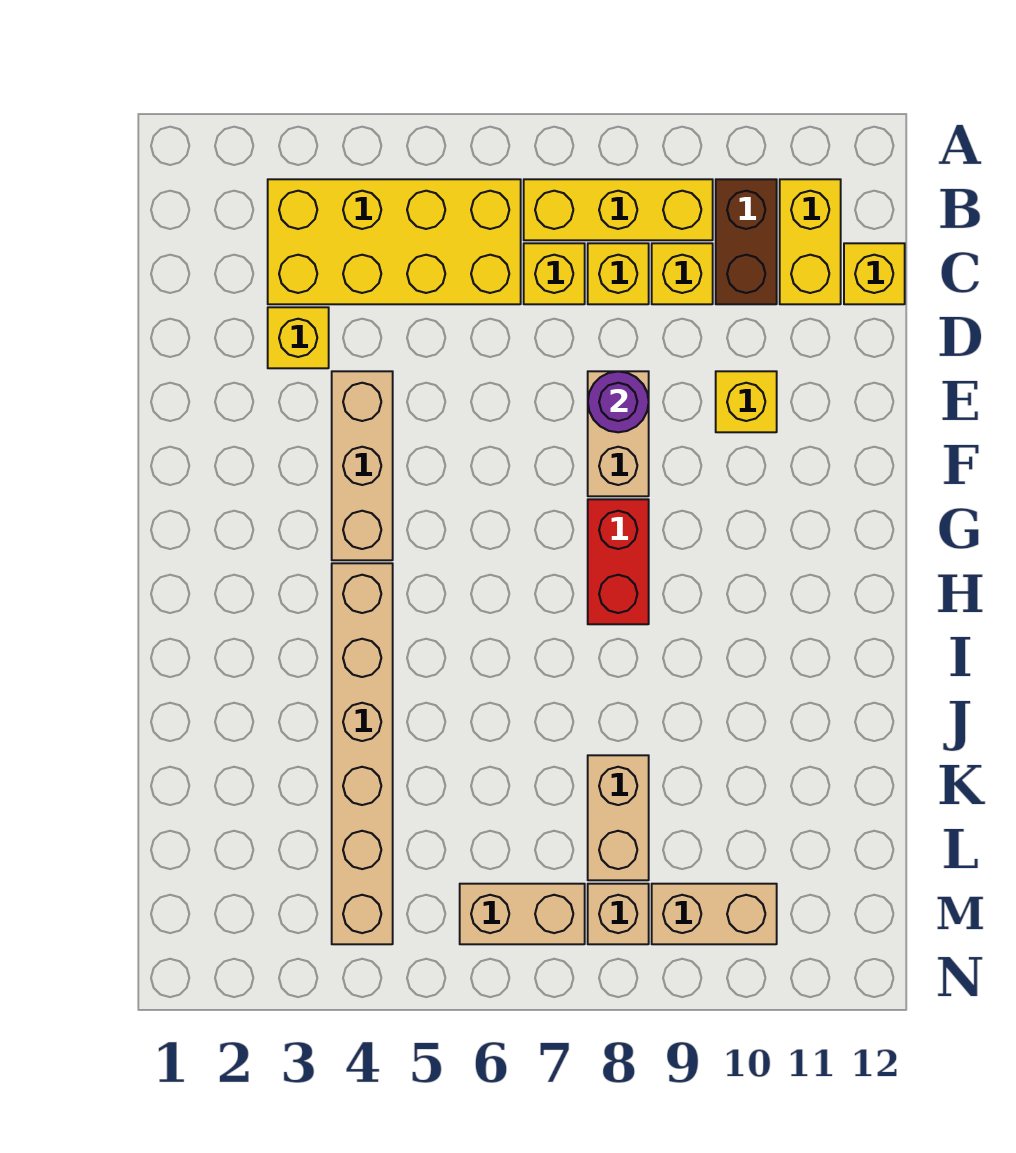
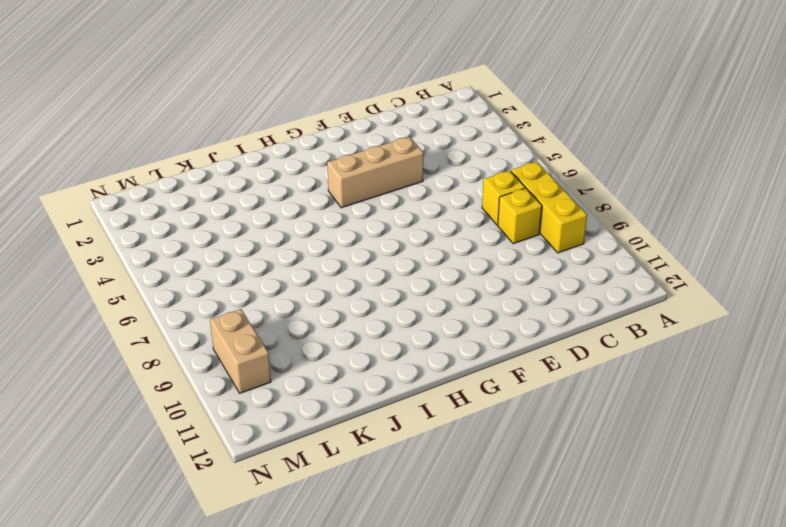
none -> yellow brick B3:C6 level 1
none -> brown brick B10:C10 level 1
none -> yellow brick B11:C11 level 1

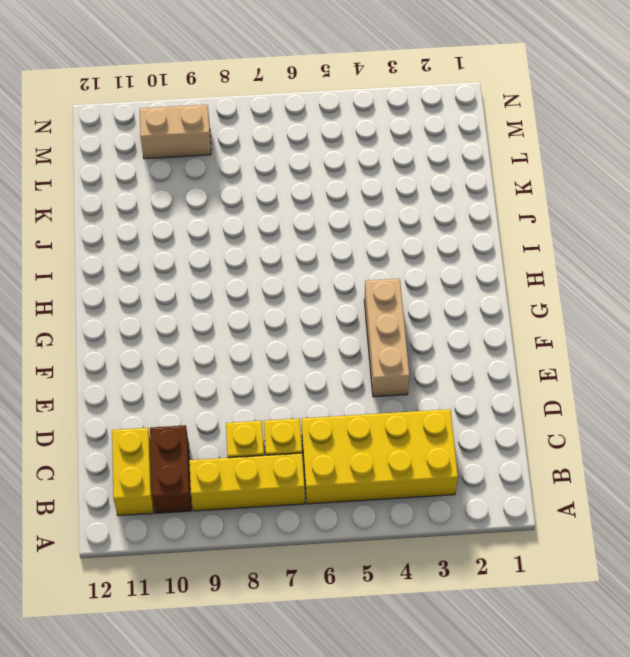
none -> yellow brick C9 level 1
none -> yellow brick C12 level 1
none -> yellow brick D3 level 1

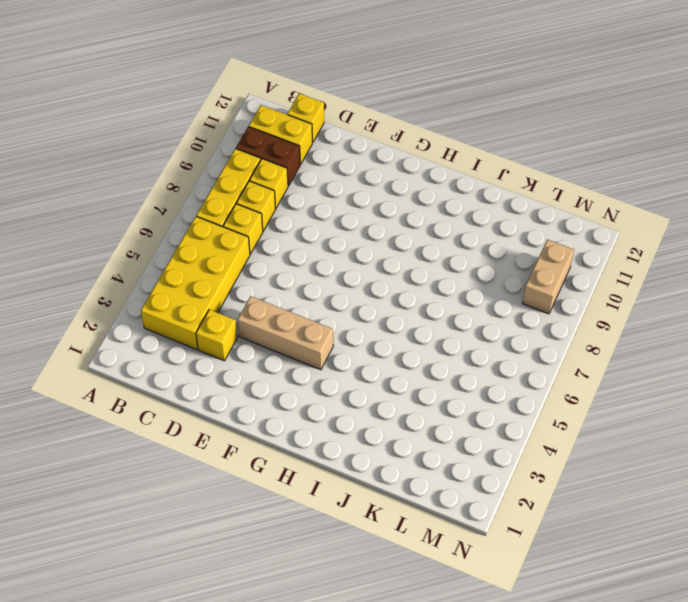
none -> tan brick E8:F8 level 1
none -> yellow brick E10 level 1
none -> red brick G8:H8 level 1

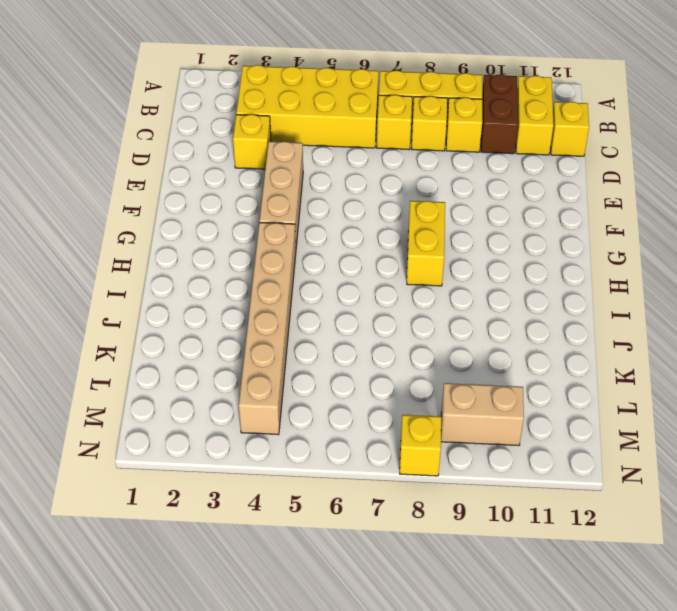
yellow brick G8:H8 level 1 -> red brick G8:H8 level 1
yellow brick N8 level 1 -> yellow brick E10 level 1
none -> tan brick E8:F8 level 1
none -> tan brick K8:L8 level 1
none -> tan brick M6:M7 level 1

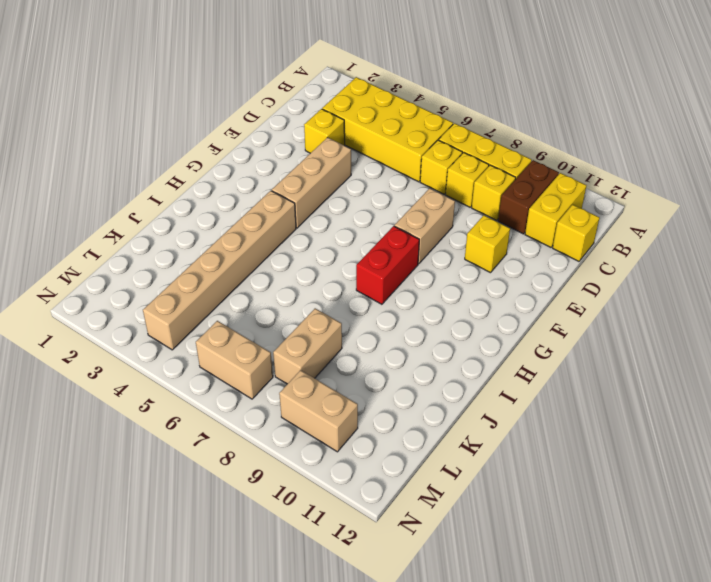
none -> tan brick M8 level 1
none -> purple round brick E8 level 2

